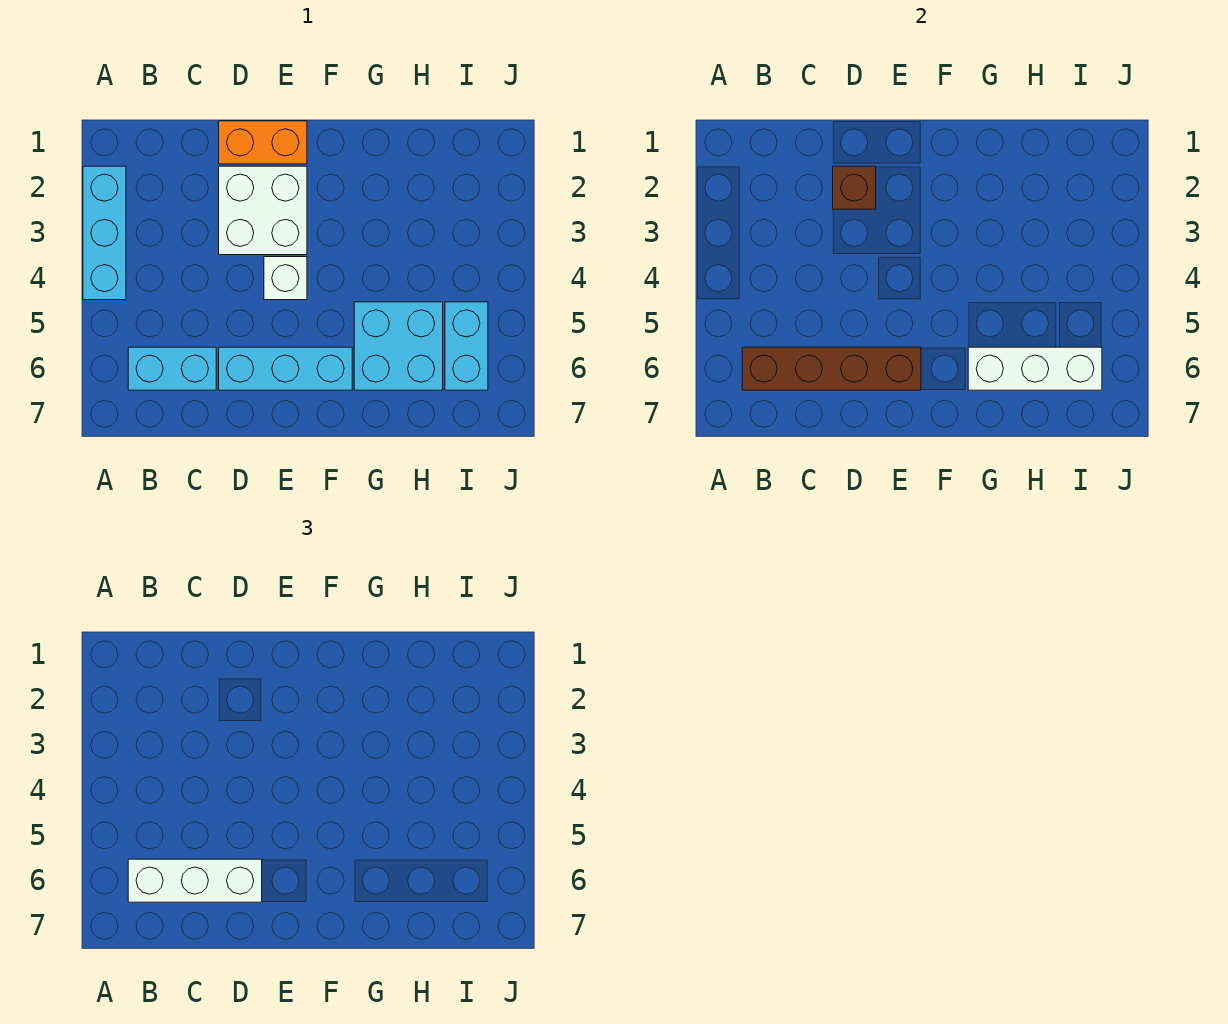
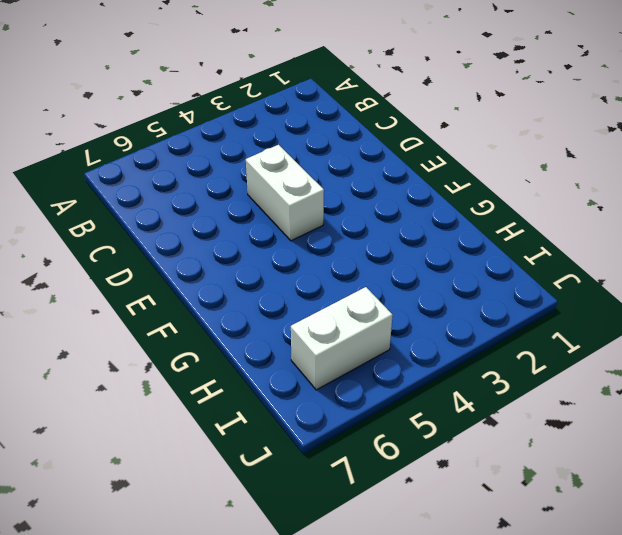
white brick D4:E4 level 1 -> white brick E4 level 1
white brick I5:I6 level 1 -> cyan brick I5:I6 level 1
none -> cyan brick A2:A4 level 1
none -> cyan brick B6:C6 level 1
none -> orange brick D1:E1 level 1

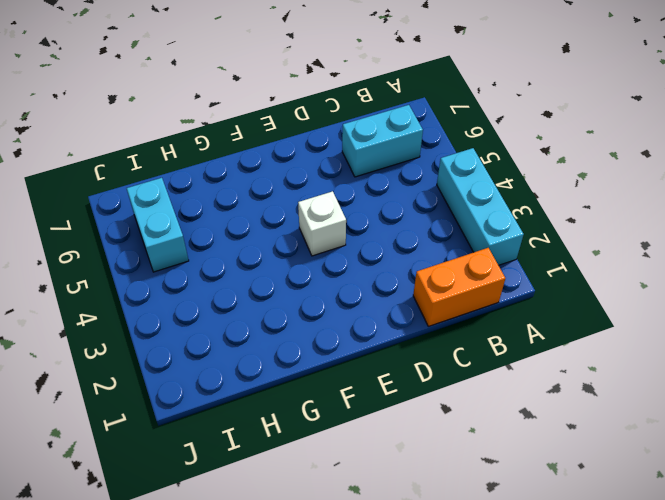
orange brick B1:C1 level 1 -> orange brick D1:E1 level 1
none -> white brick D2:E3 level 1
none -> cyan brick D6:F6 level 1
none -> cyan brick G5:H6 level 1

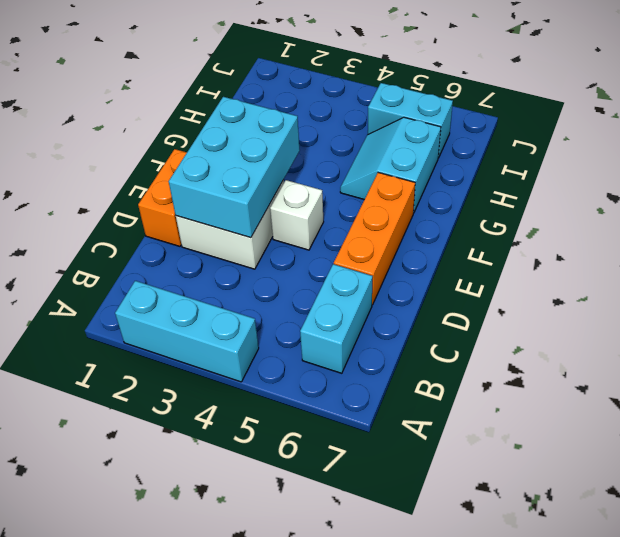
cyan brick D2:F3 level 2 -> brown brick D2 level 2
orange brick D6:F6 level 1 -> cyan brick D6:F6 level 1
cyan slope G5:H6 level 1 top 6 -> cyan brick G5:H6 level 1
none -> brown brick B6:E6 level 2
none -> white brick G6:I6 level 2
none -> white brick B6:D6 level 3

